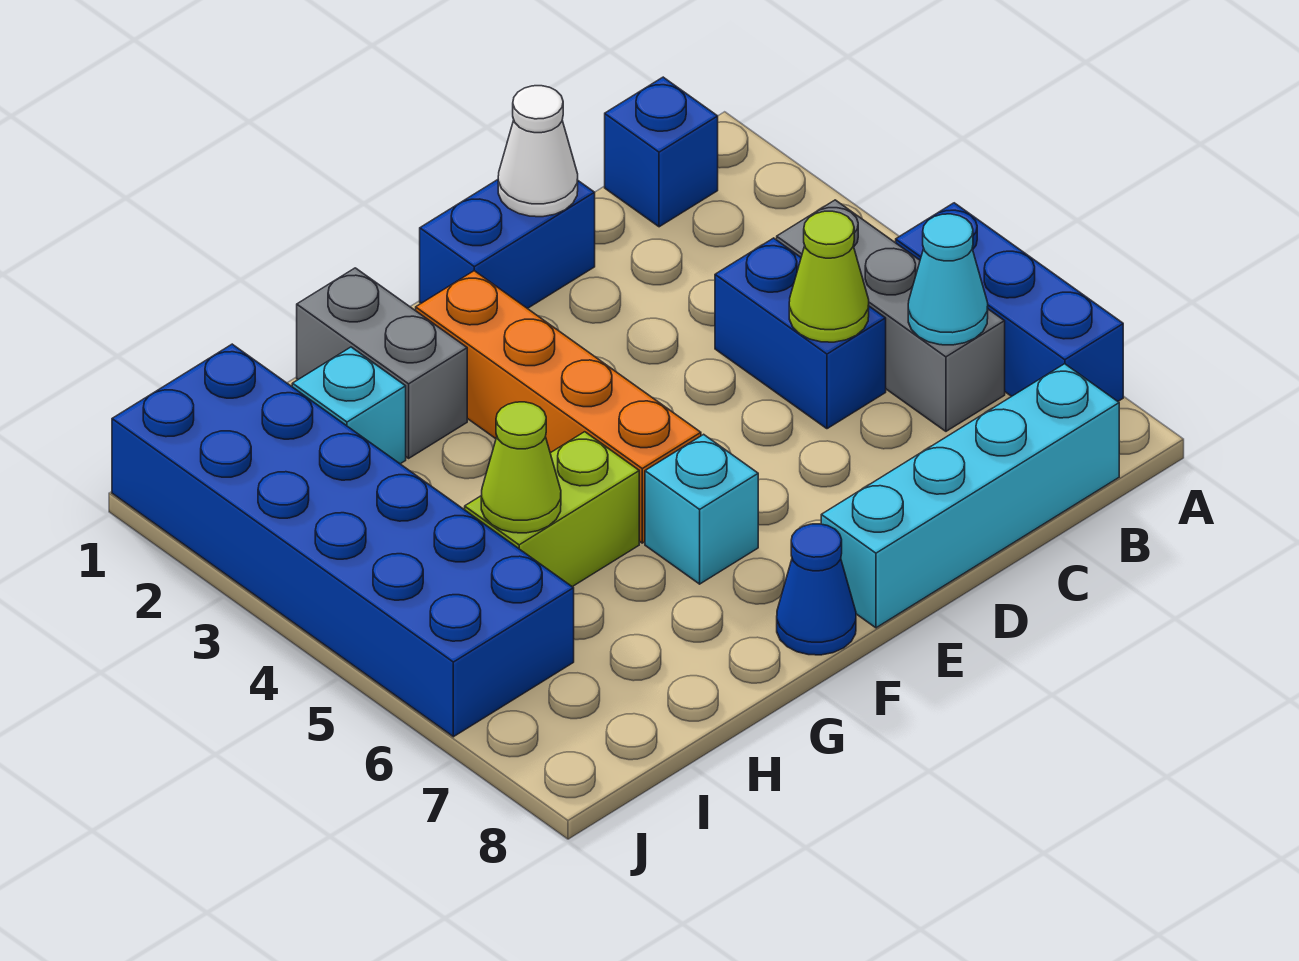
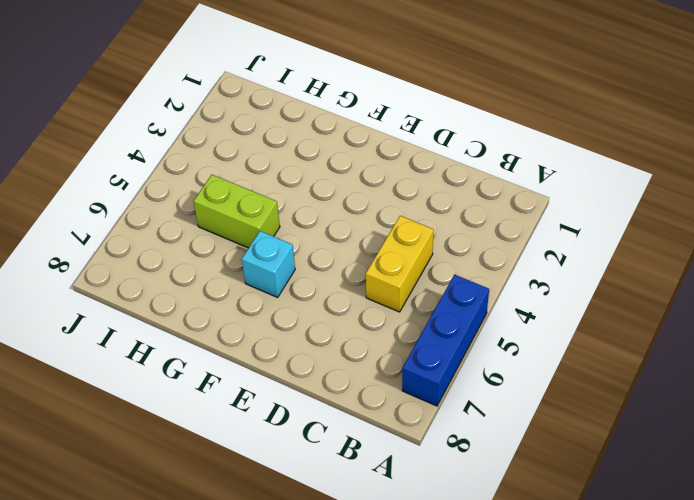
yellow brick C4:C5 level 1 -> blue brick C4:C5 level 1
none -> blue brick B1 level 1
none -> grey brick B4:B6 level 1
none -> cyan brick B8:E8 level 1

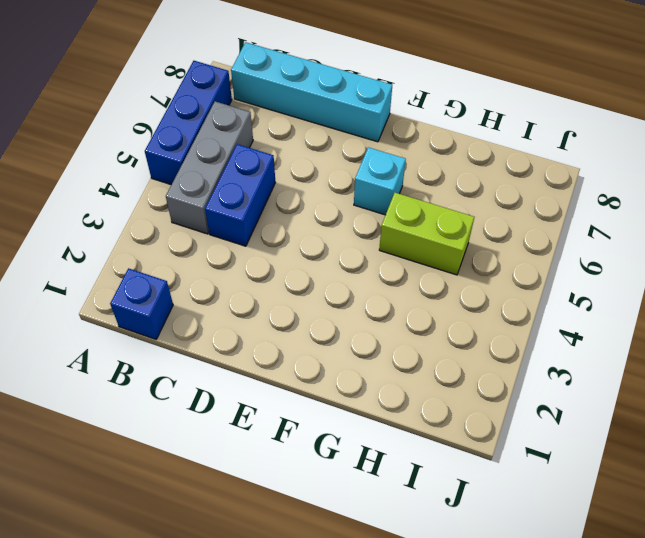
none -> blue brick D1:E1 level 1
none -> orange brick F2:F5 level 1
none -> blue cone F8 level 1

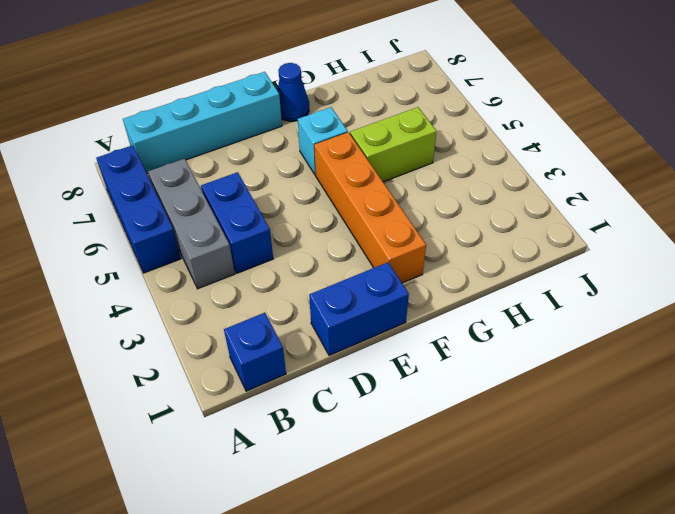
none -> grey brick G1:G2 level 1
none -> cyan brick H2 level 1
none -> blue brick I1:J6 level 1

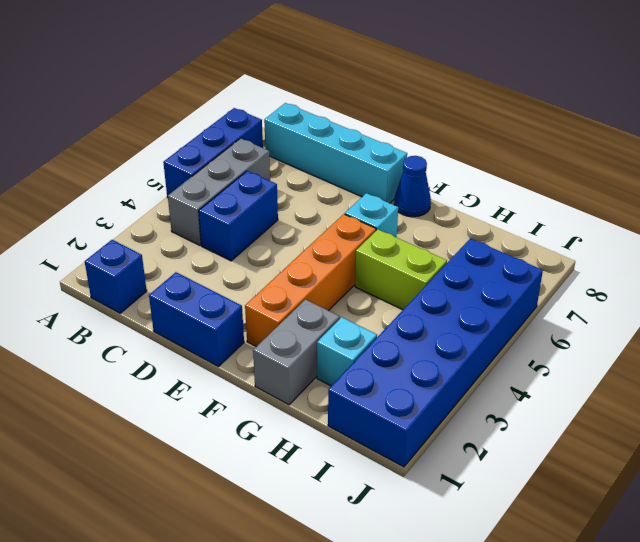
none -> cyan cone B6 level 2
none -> lime cone C5 level 2
none -> white cone D1 level 2

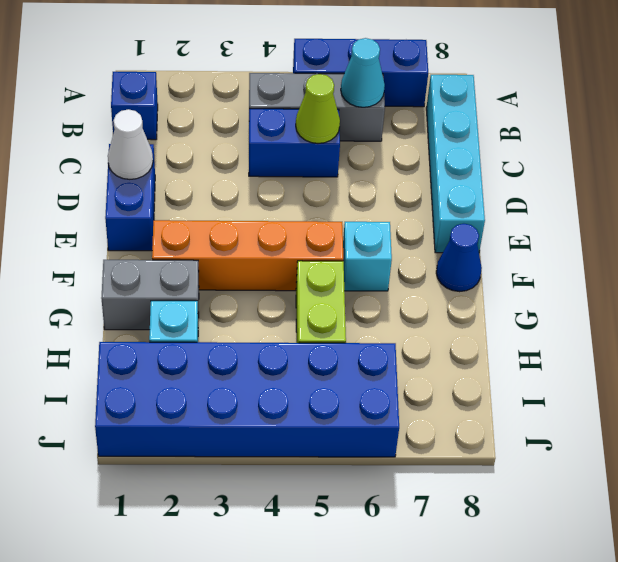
none -> lime cone H5 level 2

